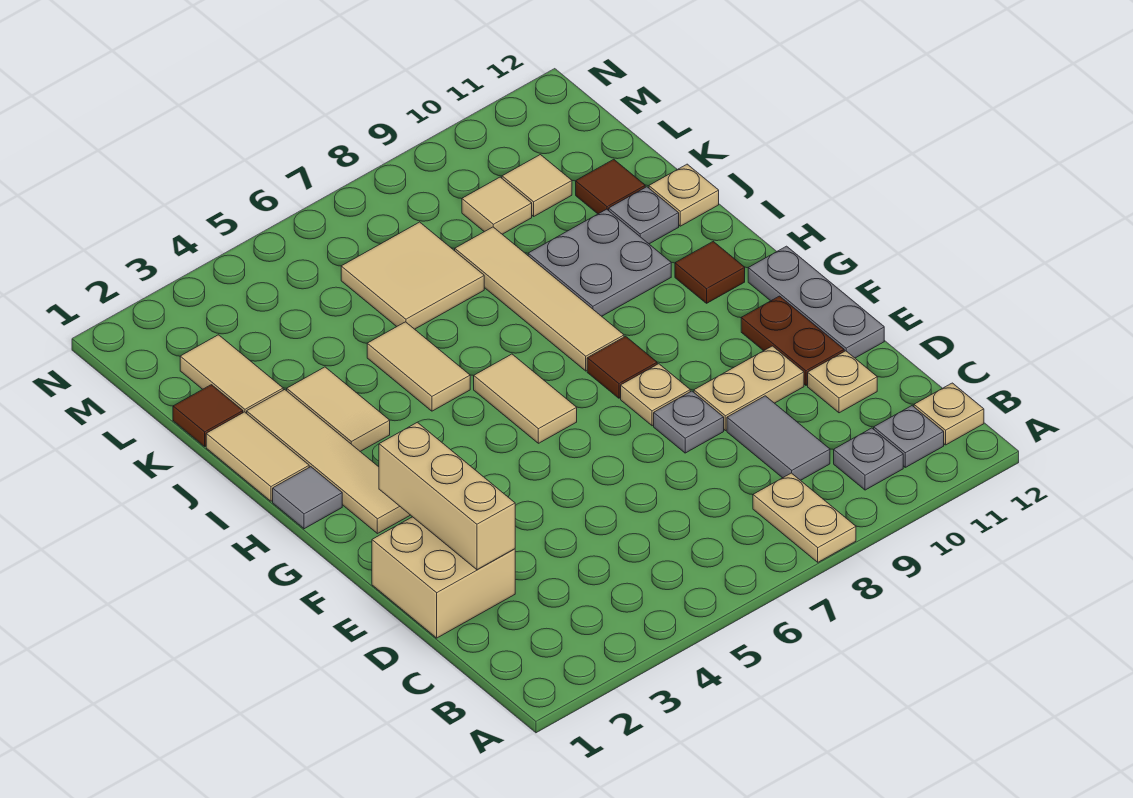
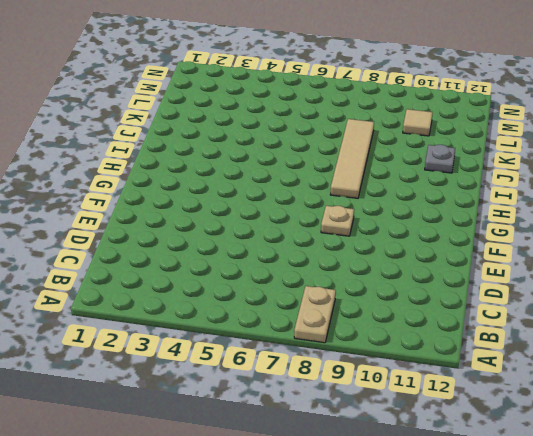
none -> grey plate B10 level 1
none -> grey plate B11 level 1
none -> tan plate B12 level 1
none -> grey tile C9:D9 level 1

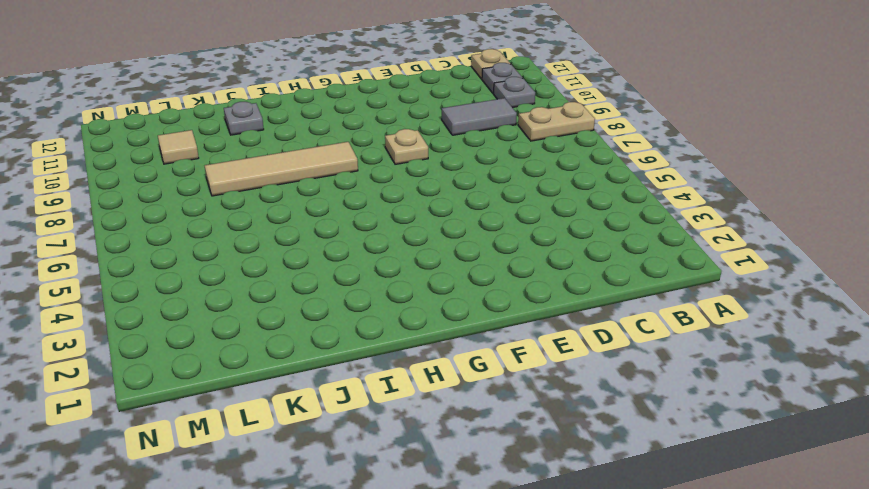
none -> tan brick D1:E2 level 1
none -> tan plate D11 level 1
none -> grey plate E8 level 1
none -> tan plate E9:E10 level 1

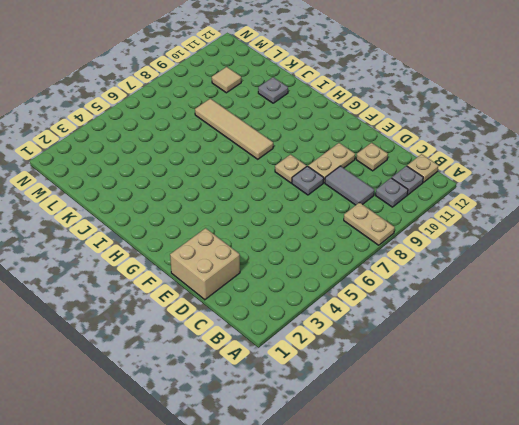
none -> brown plate E11:F11 level 1
none -> grey plate E12:G12 level 1
none -> tan tile G2:J2 level 1
none -> tan tile G6:H6 level 1

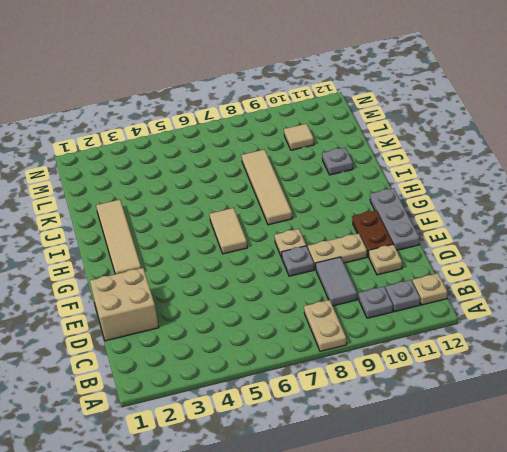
none -> brown tile G8 level 1
none -> grey tile H1 level 1
none -> brown tile H11 level 1
none -> tan tile I1:J1 level 1

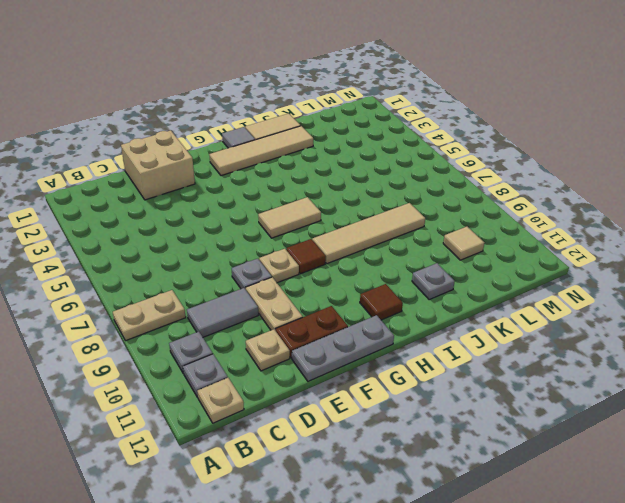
none -> tan tile I3:J3 level 1
none -> tan tile I5:J5 level 1
none -> grey plate I9:J10 level 1
none -> tan plate J12 level 1

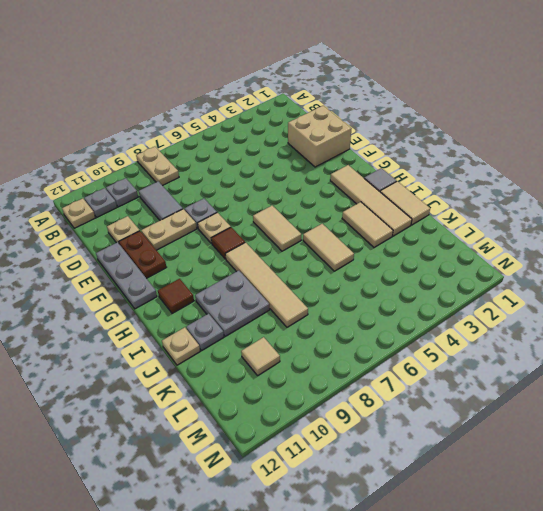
none -> brown tile K1 level 1
none -> tan tile K2:L2 level 1
none -> tan tile K6:L7 level 1
none -> brown tile K11 level 1

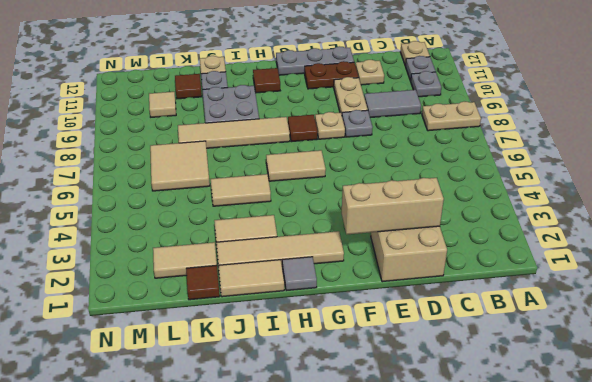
none -> tan tile L9 level 1

